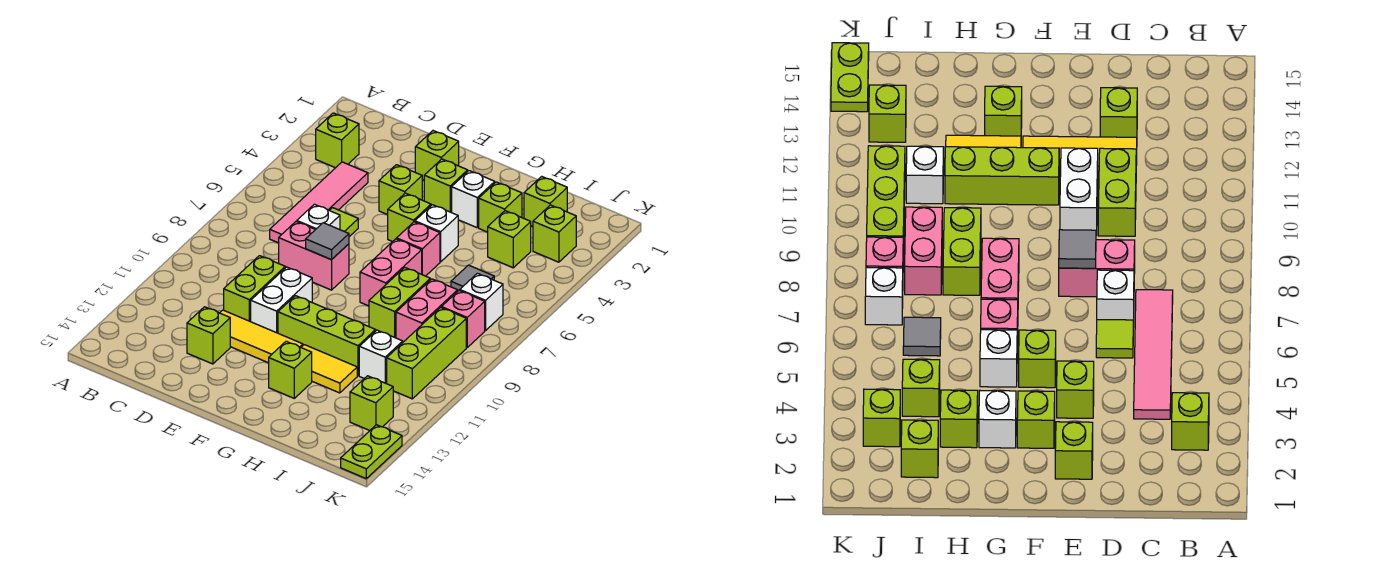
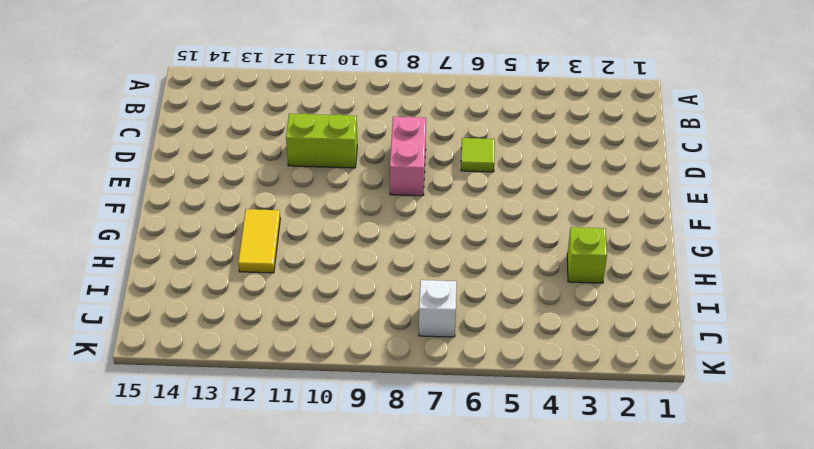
none -> lime brick B3 level 1
none -> pink tile C4:C7 level 1
none -> white brick D7 level 1
none -> yellow tile D12:F12 level 1

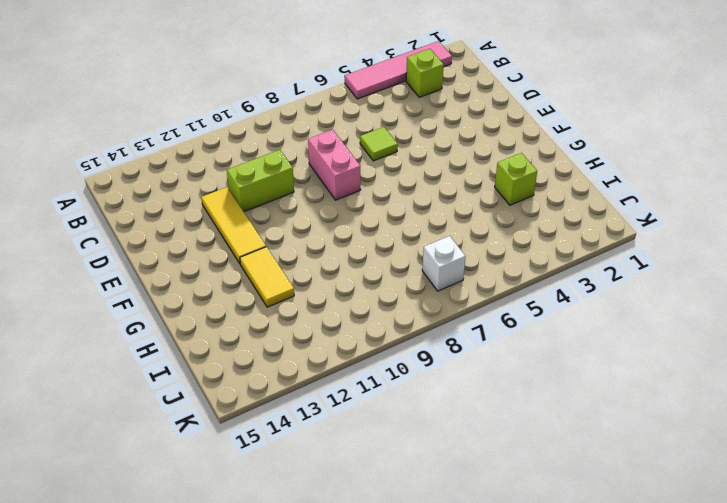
pink tile A2:A5 level 1 -> pink tile C4:C7 level 1
none -> white brick D7 level 1
none -> lime brick D13 level 1
none -> lime brick E2 level 1
none -> lime brick E4 level 1

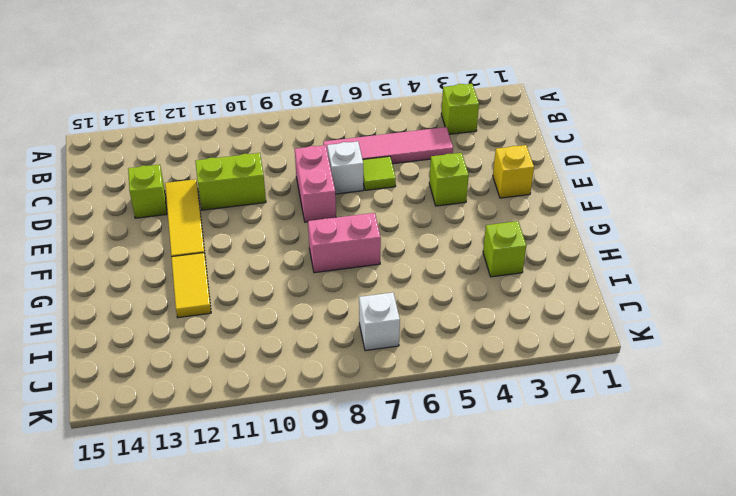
yellow brick E2 level 1 -> lime brick E2 level 1
none -> white brick E10:E11 level 1
none -> lime brick F3 level 1
none -> lime brick F5 level 1
none -> lime brick F11:H11 level 1

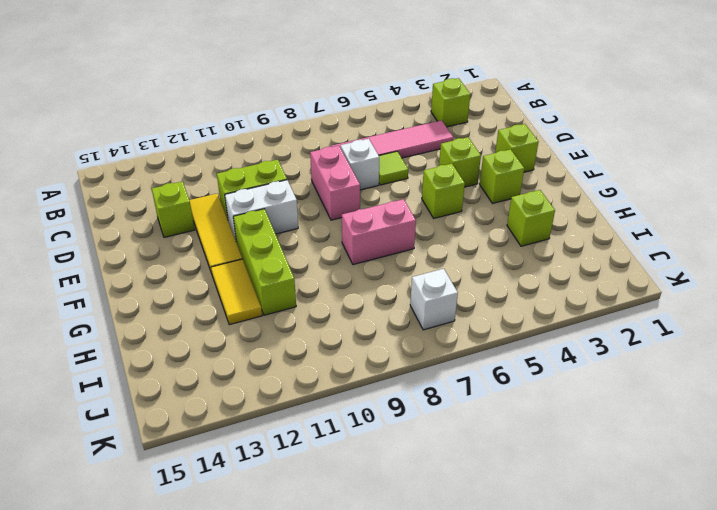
none -> white brick G3 level 1
none -> white brick G5 level 1
none -> pink brick G6 level 1
none -> lime brick G13 level 1

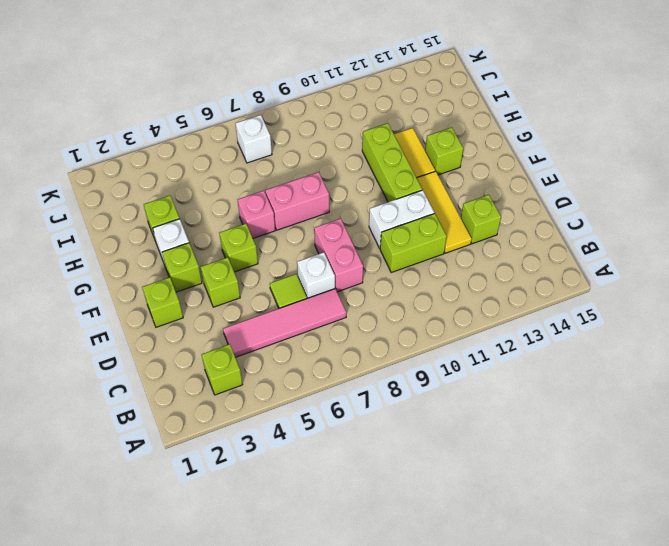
none -> white brick G5 level 1
none -> lime brick H8:H9 level 1
none -> lime brick I2 level 1
none -> lime brick I4 level 1

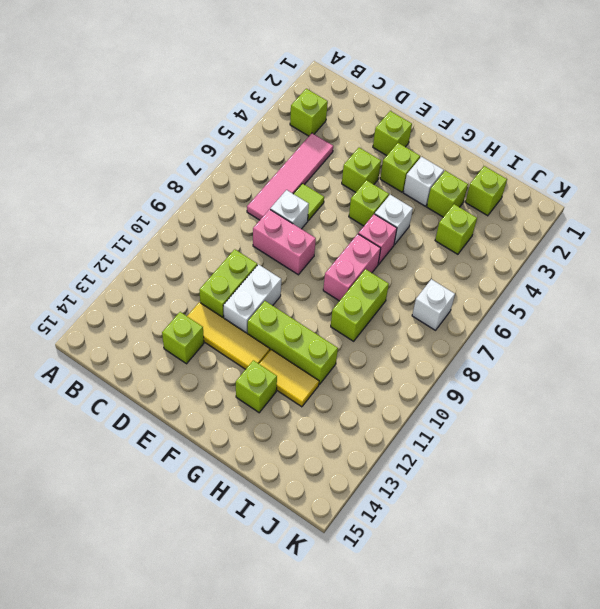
none -> grey tile I6 level 1
none -> pink brick I8:I9 level 1
none -> white brick I11 level 1
none -> lime brick J3 level 1

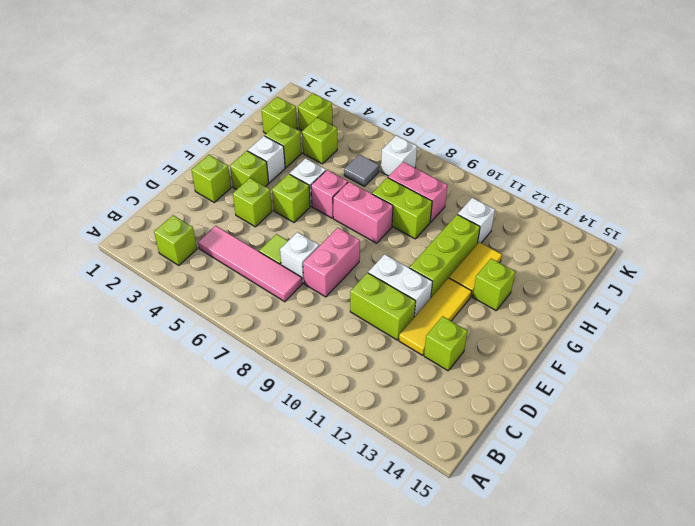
none -> pink brick J8 level 1
none -> lime brick J9:J11 level 1
none -> lime brick J13 level 1
none -> lime plate K14:K15 level 1

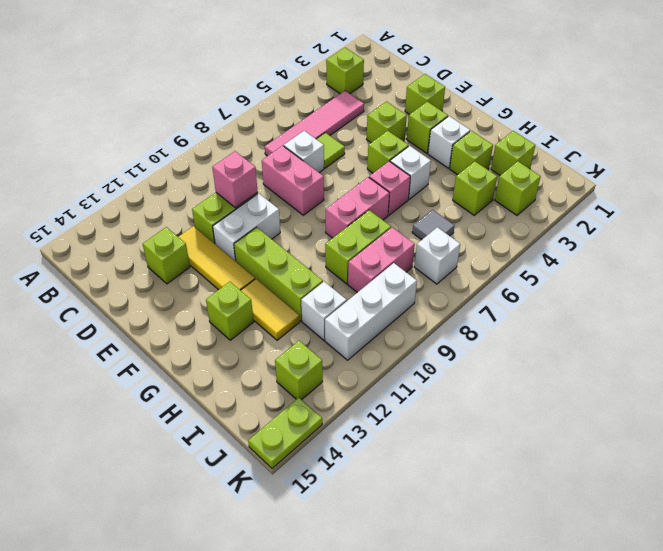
pink brick D10 level 2 -> pink brick J8 level 1
white brick J9:J11 level 1 -> lime brick J9:J11 level 1
none -> grey tile E8 level 2

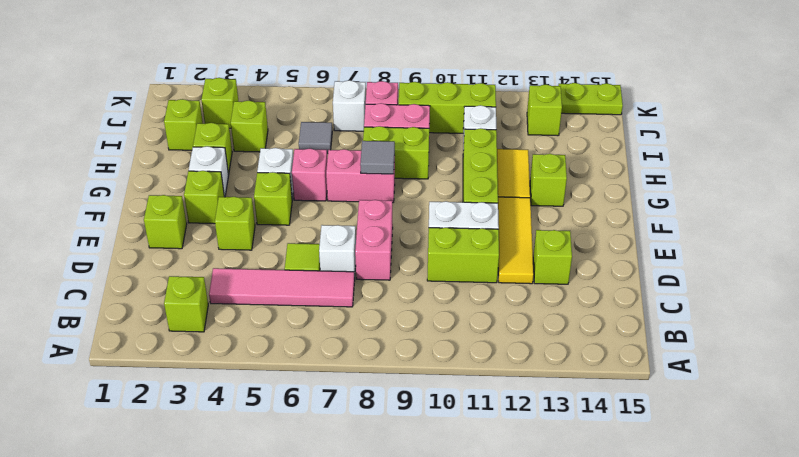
grey tile G8 level 2 -> grey tile E8 level 2

